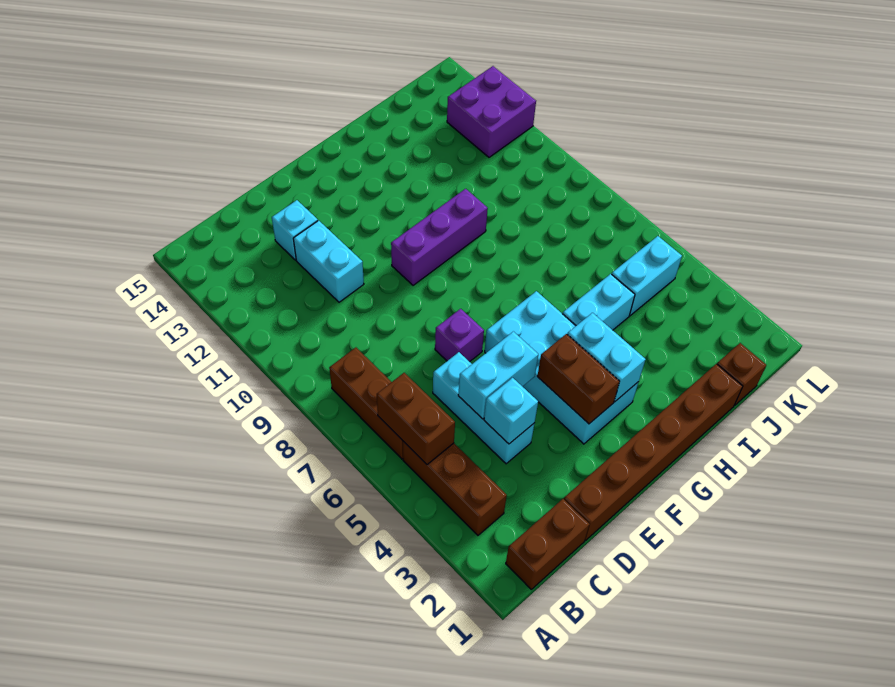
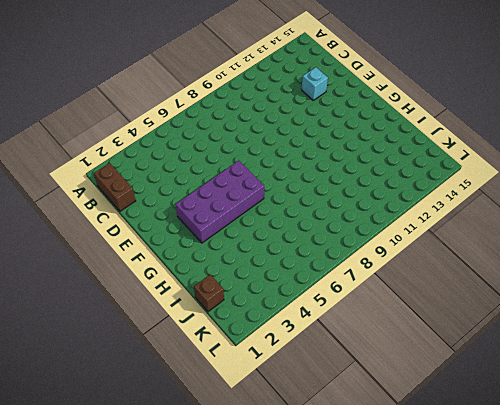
purple brick F3:G6 level 1 -> cyan brick F3:G6 level 1
none -> brown brick B3:B5 level 1
none -> brown brick B6:B8 level 1
none -> brown brick D1:I1 level 1

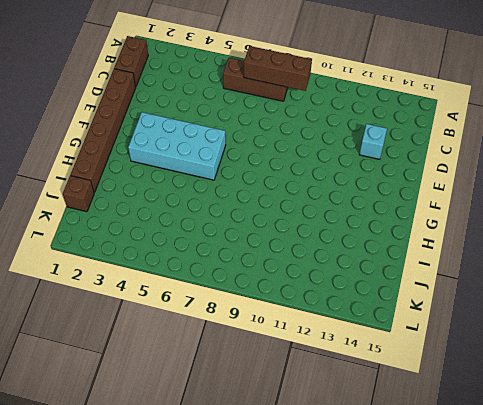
brown brick B7:B9 level 2 -> brown brick B3:B5 level 1
none -> cyan brick D4:D6 level 1
none -> cyan brick D11:D12 level 1
none -> purple brick E7 level 1

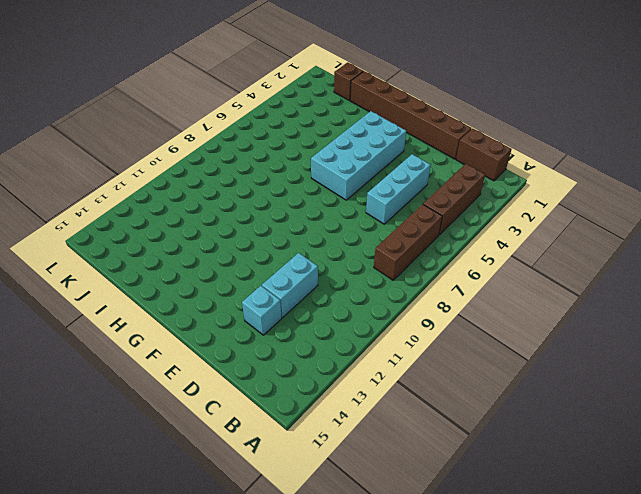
none -> purple brick E7 level 1
none -> purple brick F10:H10 level 1
none -> cyan brick H5:I5 level 1

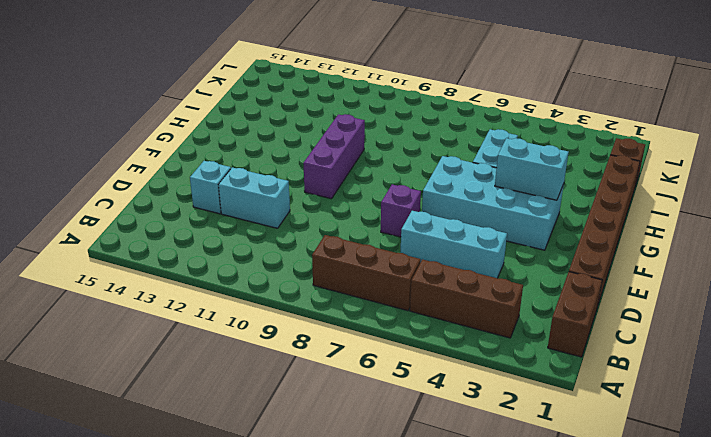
none -> cyan brick J5:K5 level 1
none -> purple brick K12:L13 level 1
none -> brown brick B5:B6 level 2

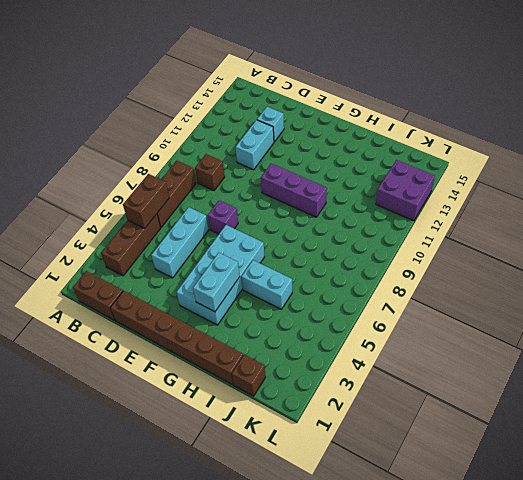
brown brick C9 level 1 -> none
none -> cyan brick J5:K5 level 1
none -> cyan brick D4 level 2
none -> cyan brick D5:E5 level 2

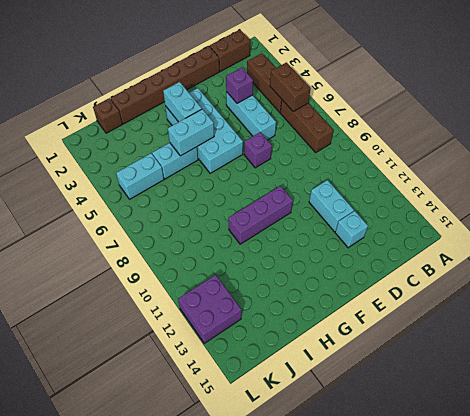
purple brick D4 level 2 -> cyan brick D4 level 2
cyan brick G5:H5 level 2 -> cyan brick D5:E5 level 2
none -> brown brick F3:F4 level 2

